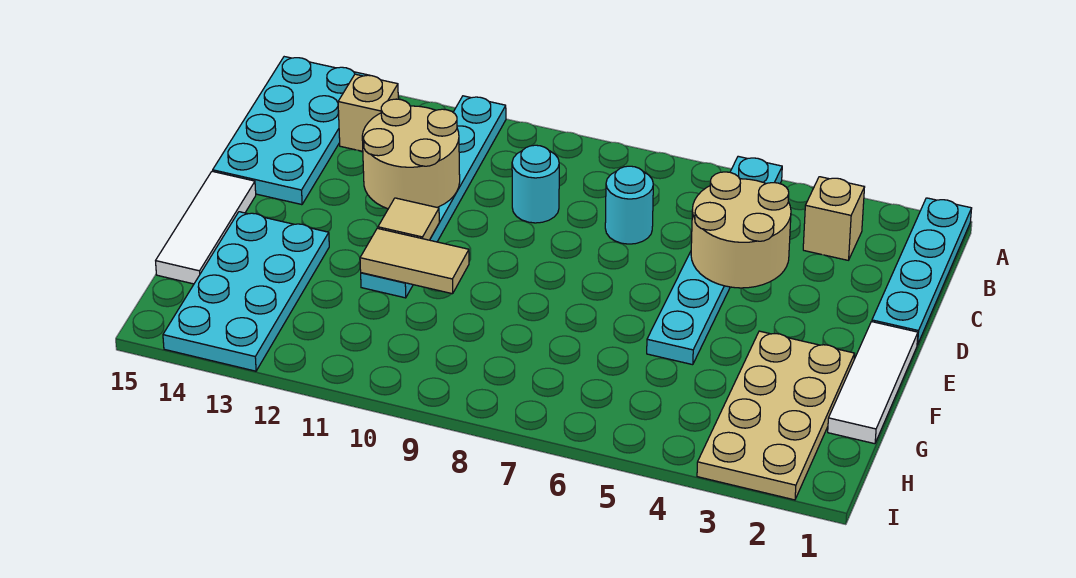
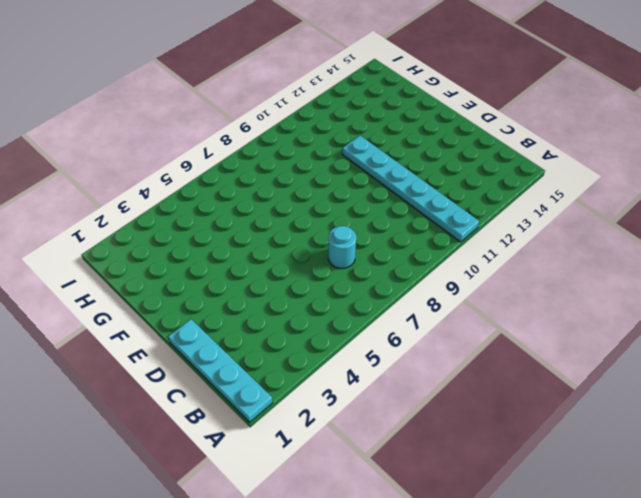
none -> cyan plate A5:F5 level 1
none -> cyan plate A14:D15 level 1
none -> tan brick B3 level 1

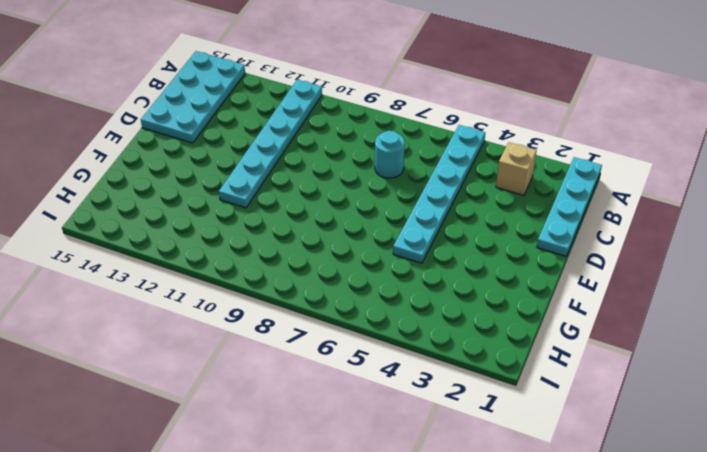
none -> tan brick B13 level 1
none -> cyan round brick C9 level 1
none -> white tile E1:G1 level 1

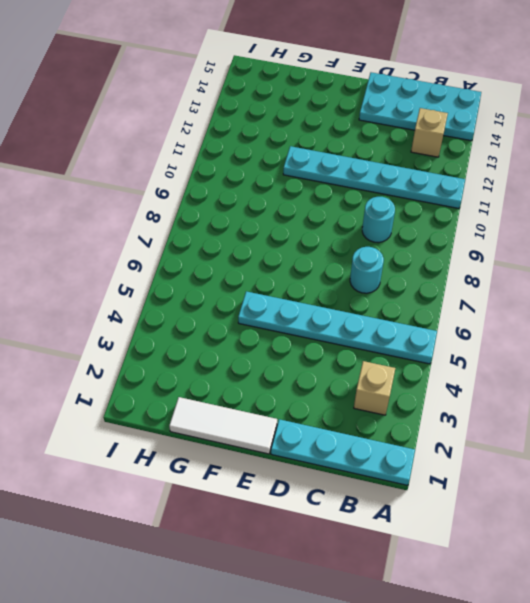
none -> white tile E15:G15 level 1
none -> tan plate F2:I3 level 1
none -> cyan plate F13:I14 level 1

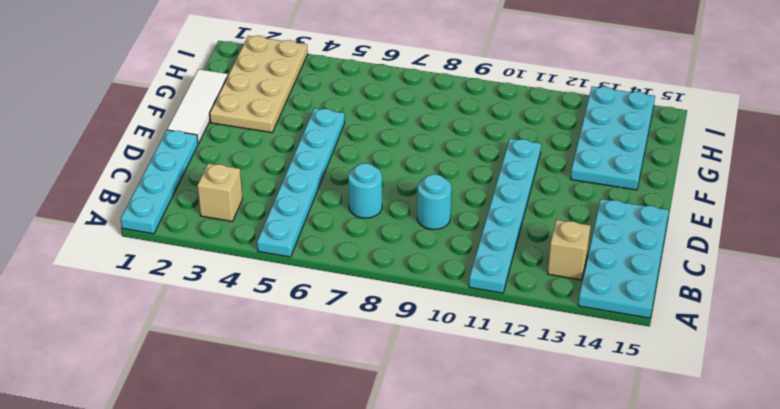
none -> white tile E15:G15 level 1
none -> tan round brick C4:D5 level 2
none -> tan round brick C11:D12 level 2

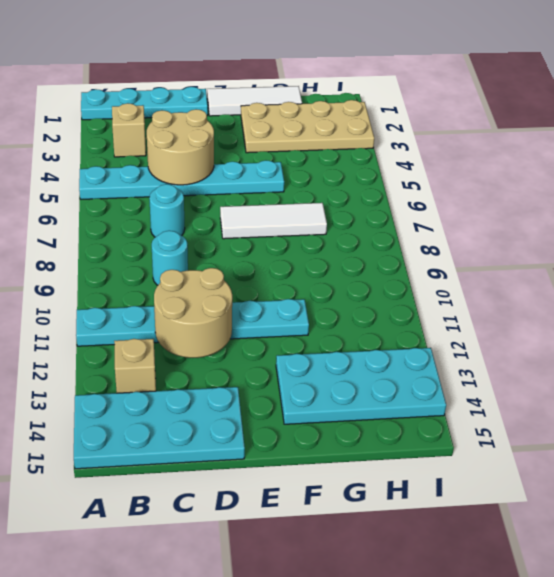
white tile E7:G7 level 1 -> white tile E15:G15 level 1
none -> tan tile E11 level 2
none -> tan tile F10:F11 level 2

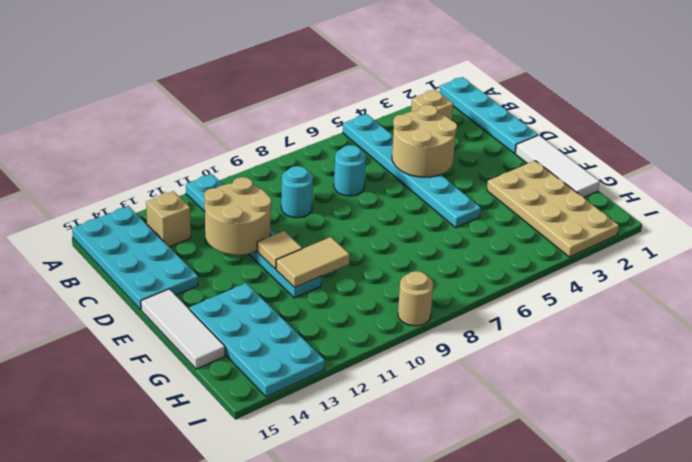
tan round brick I9 level 1 -> none

